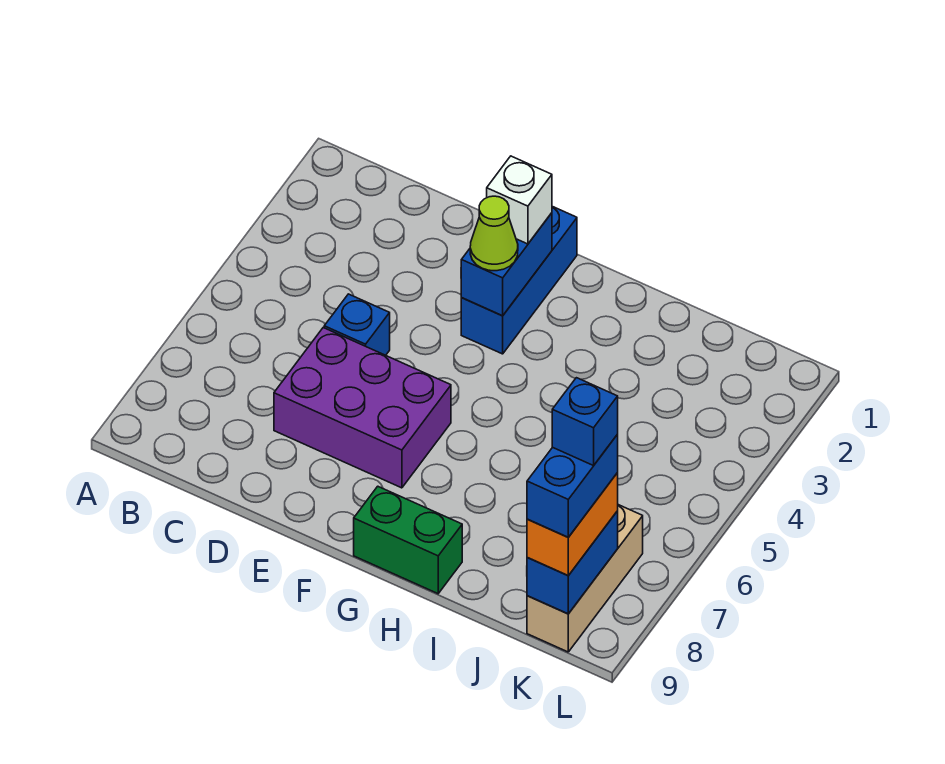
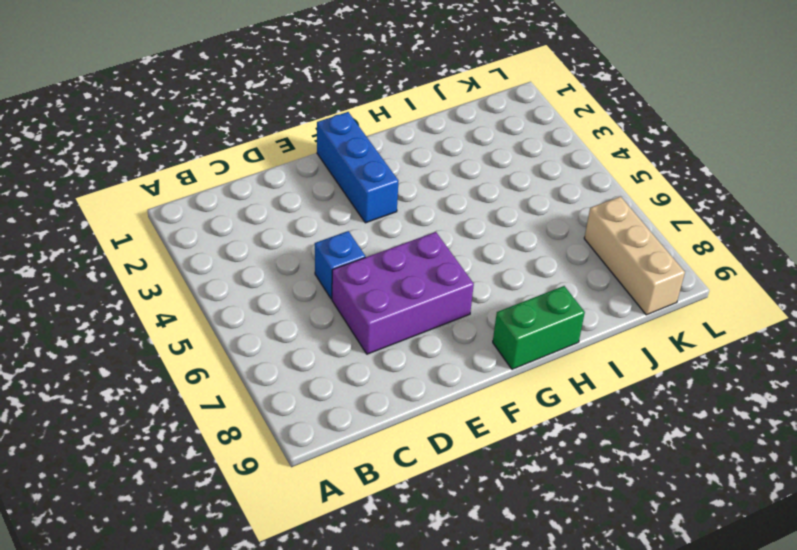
none -> blue brick F2:F3 level 2
none -> blue brick K8:K9 level 2
none -> white brick F2 level 3

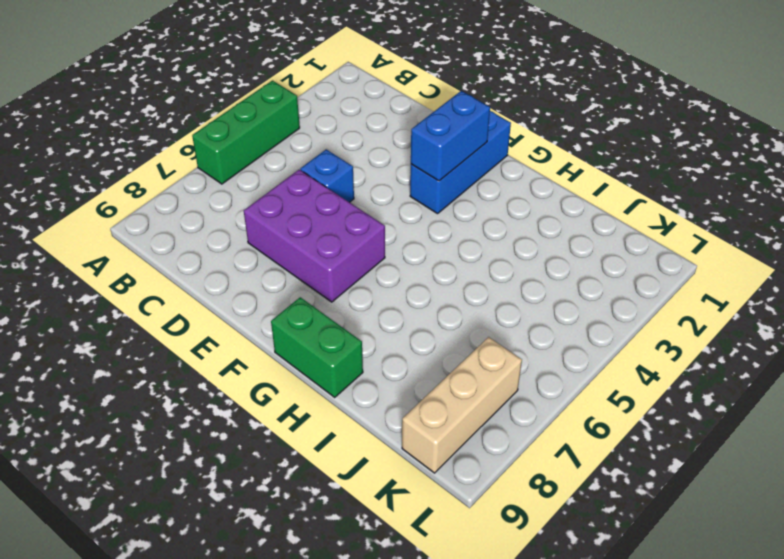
green brick A4:A6 level 1 -> none
none -> blue brick K8:K9 level 2
none -> white brick F2 level 3
none -> lime cone F3 level 3

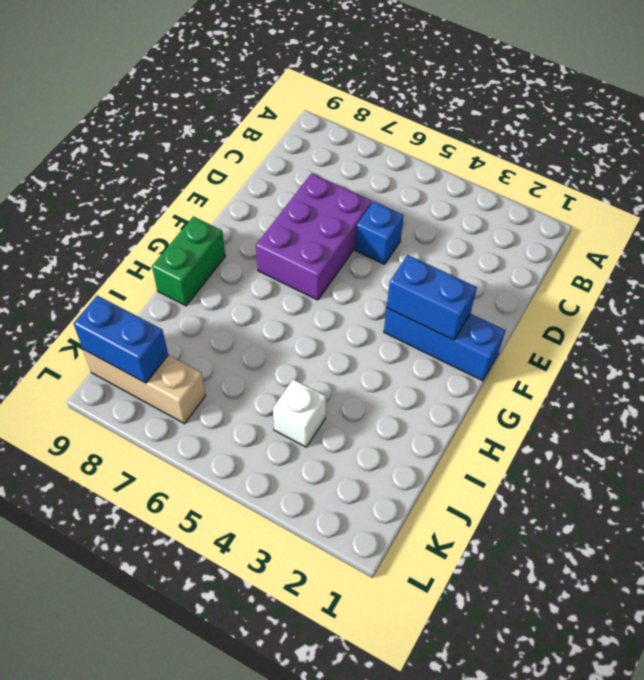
white brick J4 level 1 -> white brick F2 level 3
none -> lime cone F3 level 3
none -> orange brick K8:K9 level 3
none -> blue brick K8:K9 level 4

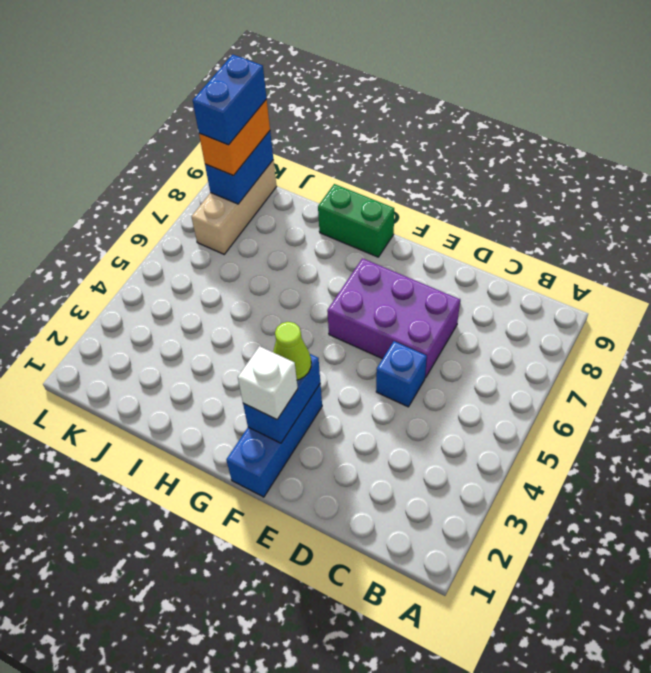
none -> blue brick K8 level 5

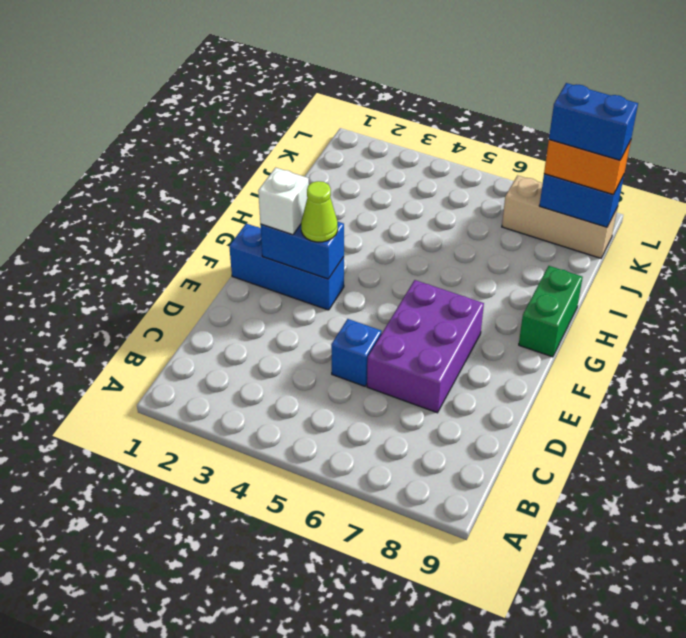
none -> blue brick K8 level 5

